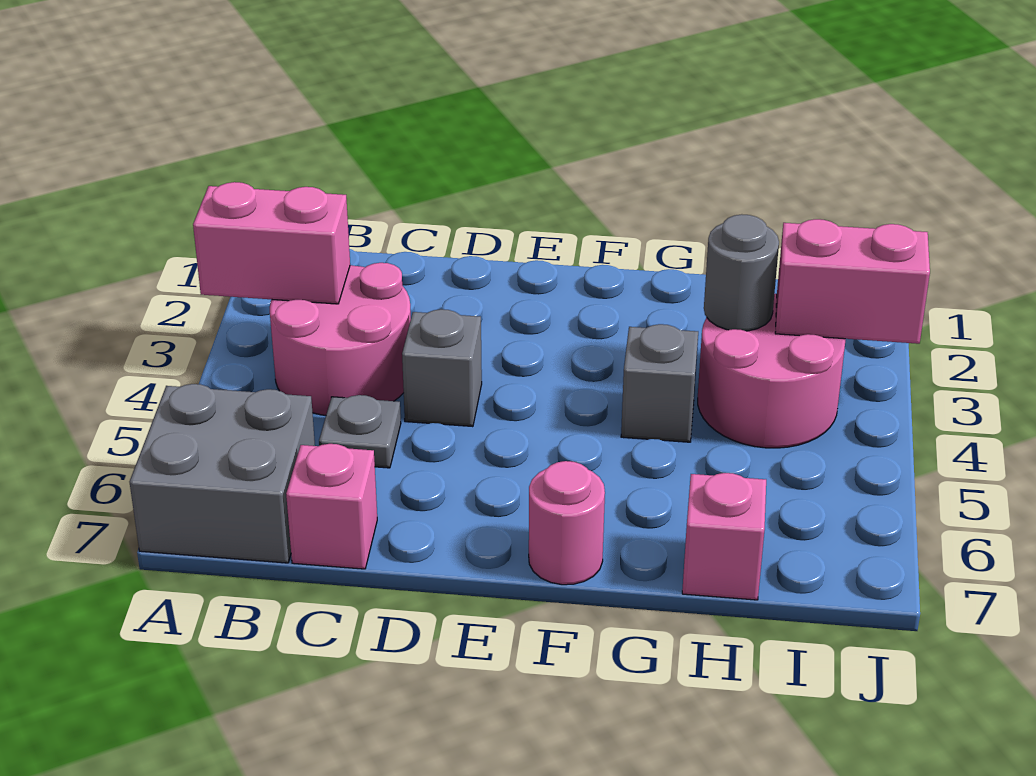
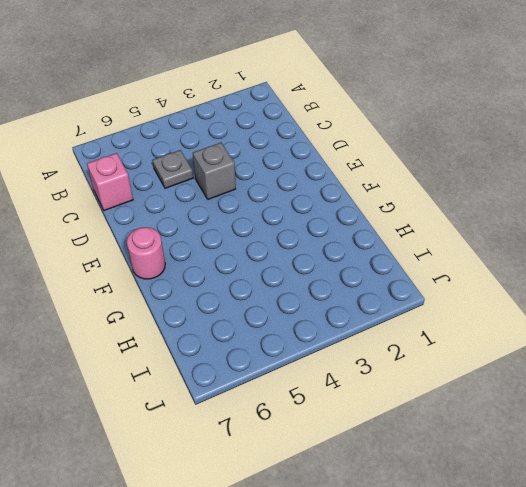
none -> grey brick A6:B7 level 1
none -> pink round brick B3:C4 level 1
none -> grey brick G4 level 1

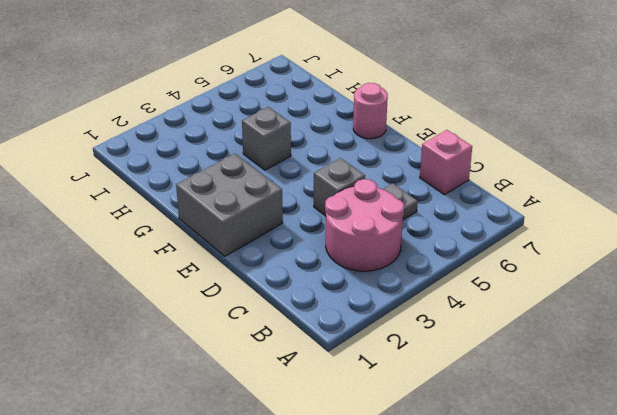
grey brick E1:F2 level 1 -> grey brick A6:B7 level 1
none -> pink round brick H3:I4 level 1
none -> pink brick H7 level 1
none -> pink brick A3:B3 level 2

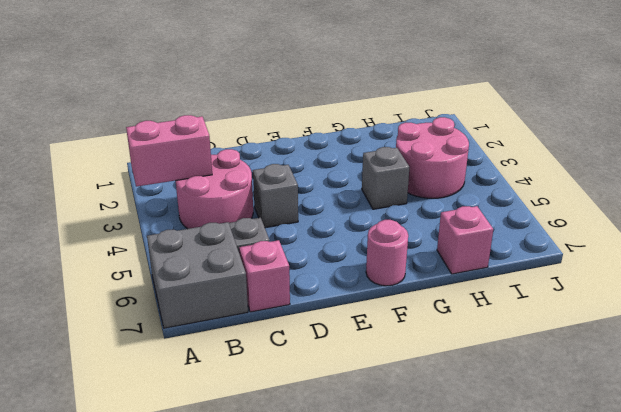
none -> grey round brick H3 level 2
none -> pink brick I3:J3 level 2

